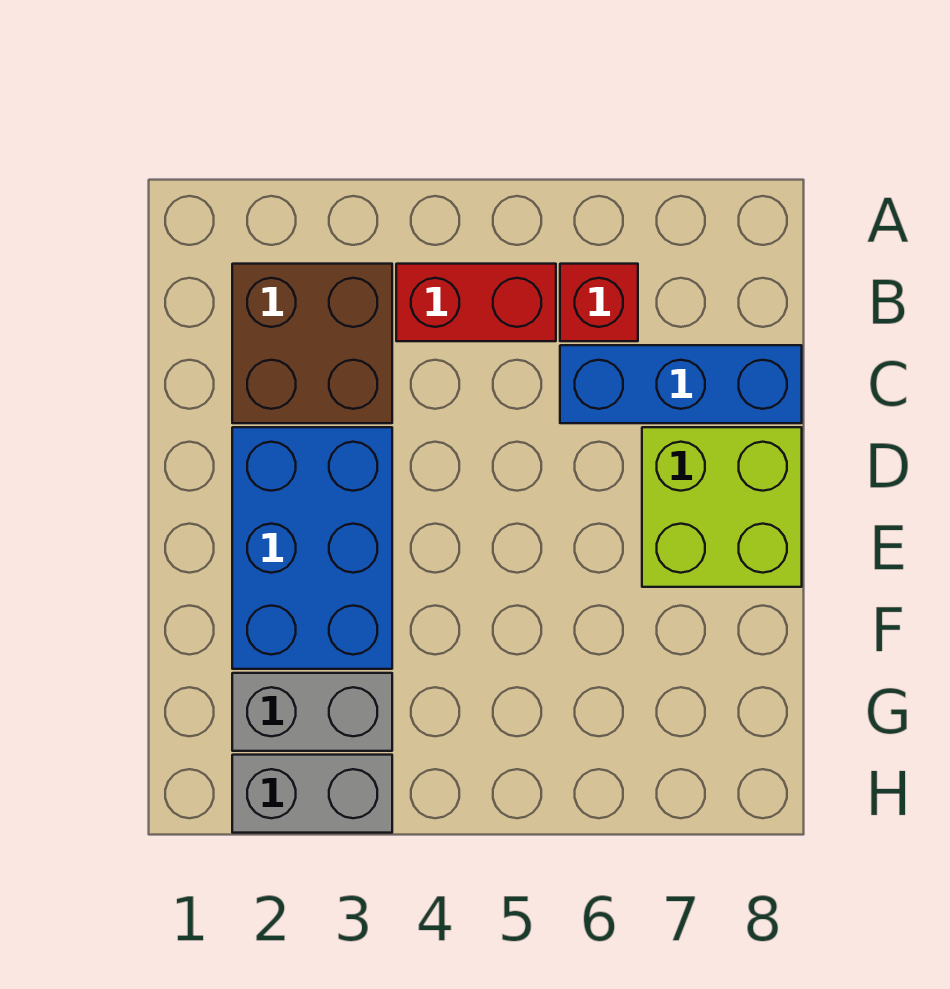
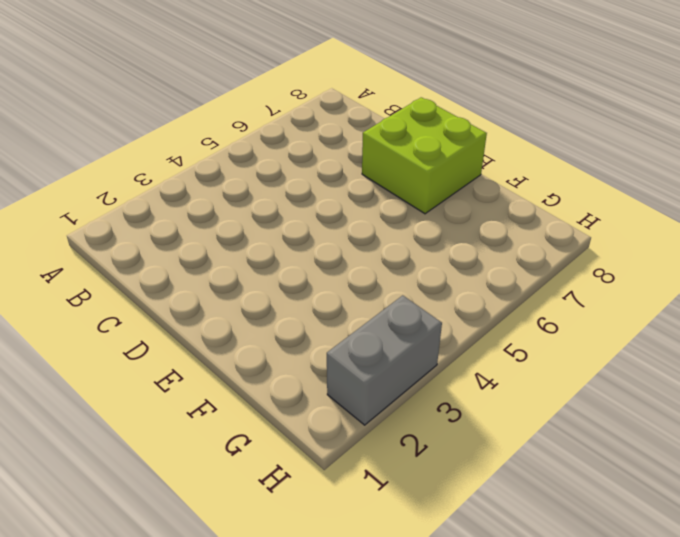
none -> brown brick B2:C3 level 1
none -> red brick B4:B5 level 1

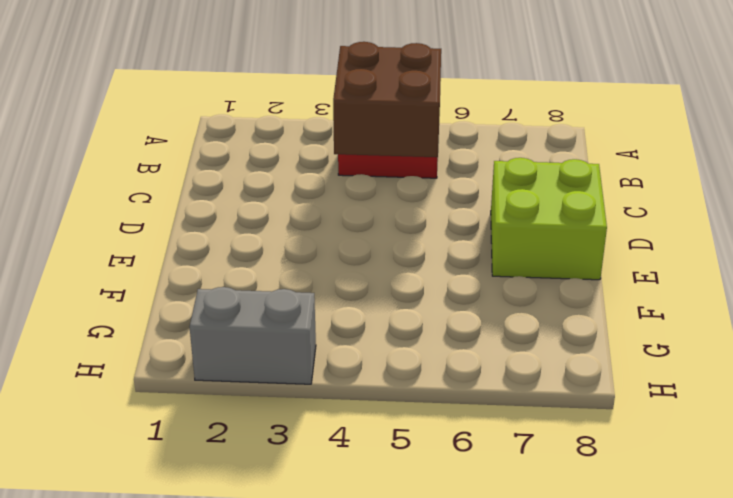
brown brick B4:C5 level 2 -> brown brick B2:C3 level 1
none -> red brick B6 level 1
none -> blue brick C6:C8 level 1

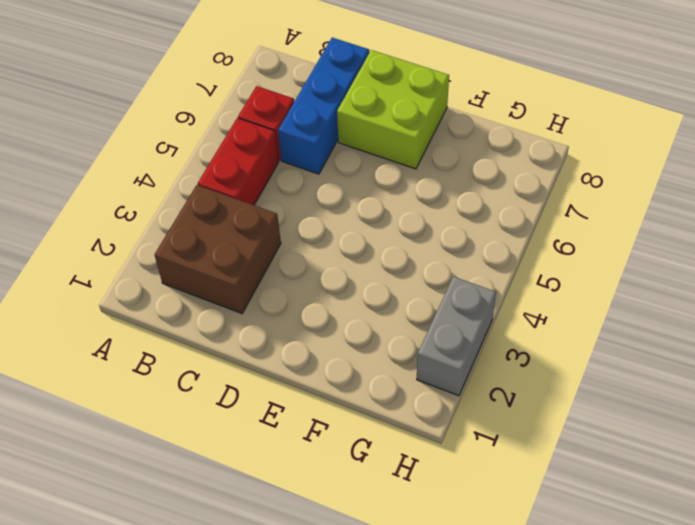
none -> blue brick D2:F3 level 1
none -> grey brick G2:G3 level 1

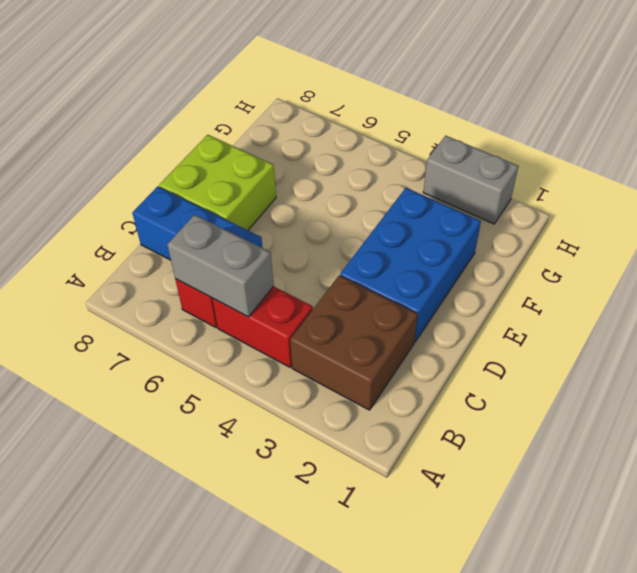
grey brick B5:B6 level 2 -> grey brick G2:G3 level 1

